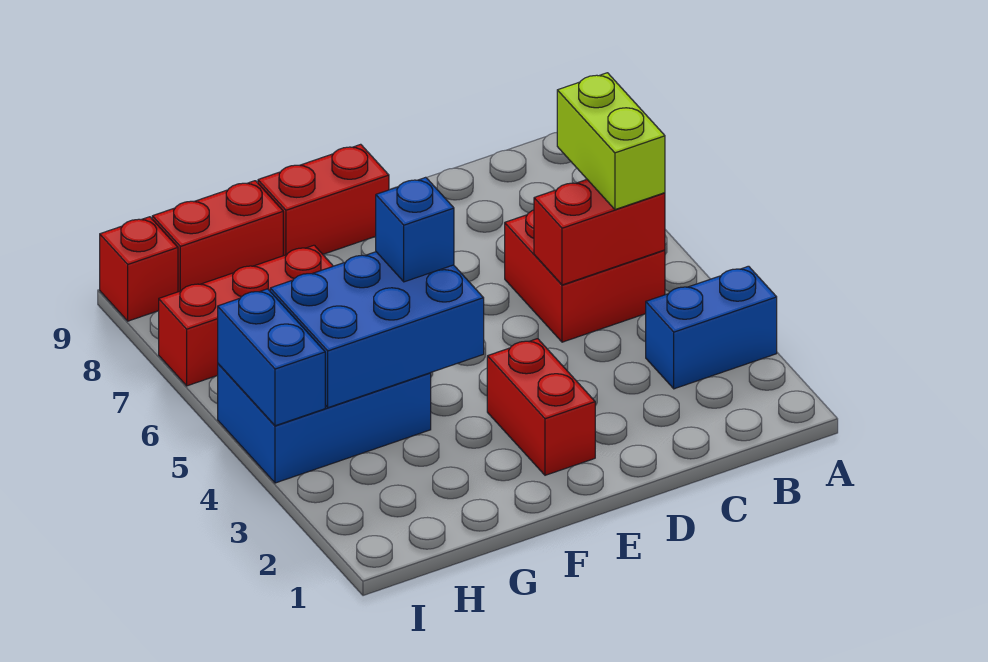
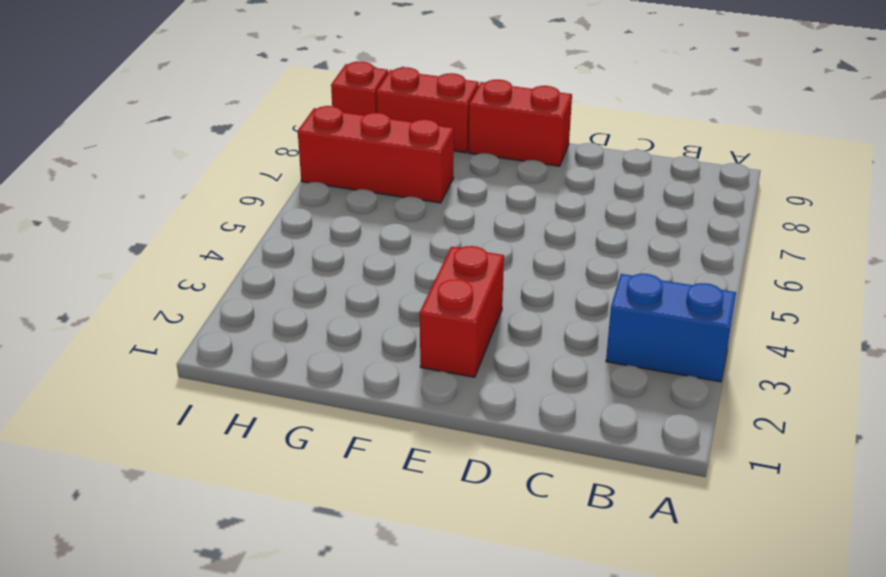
none -> red brick B5:C6 level 1
none -> blue brick G4:I5 level 1
none -> red brick B5:C5 level 2

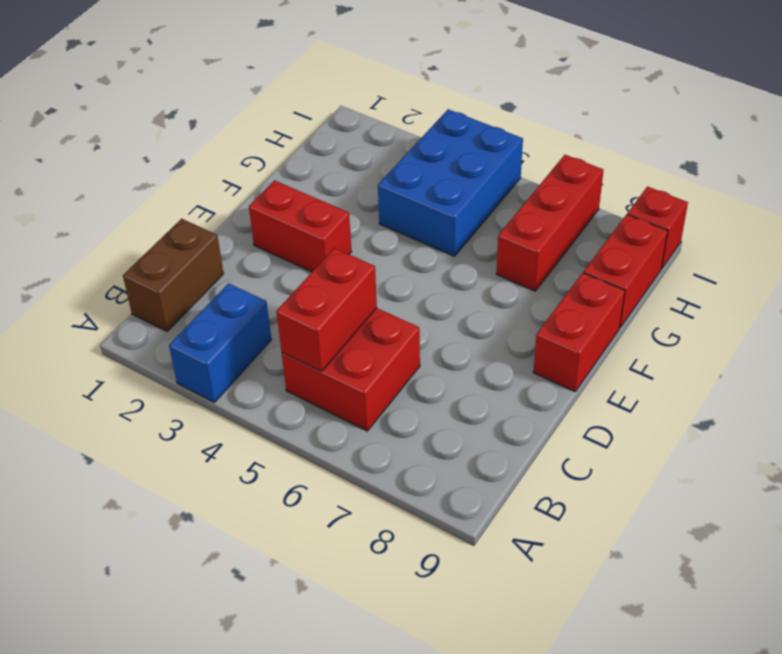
brown brick B1:C1 level 1 -> none
none -> blue brick F4:H5 level 2
none -> blue brick I4:I5 level 2
none -> lime brick B5:B6 level 3

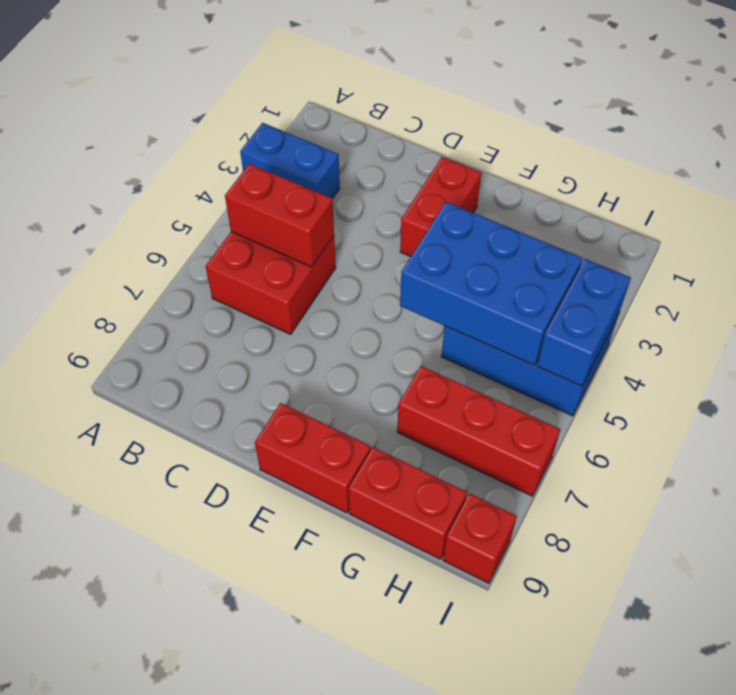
none -> lime brick B5:B6 level 3
none -> blue brick F5 level 3

